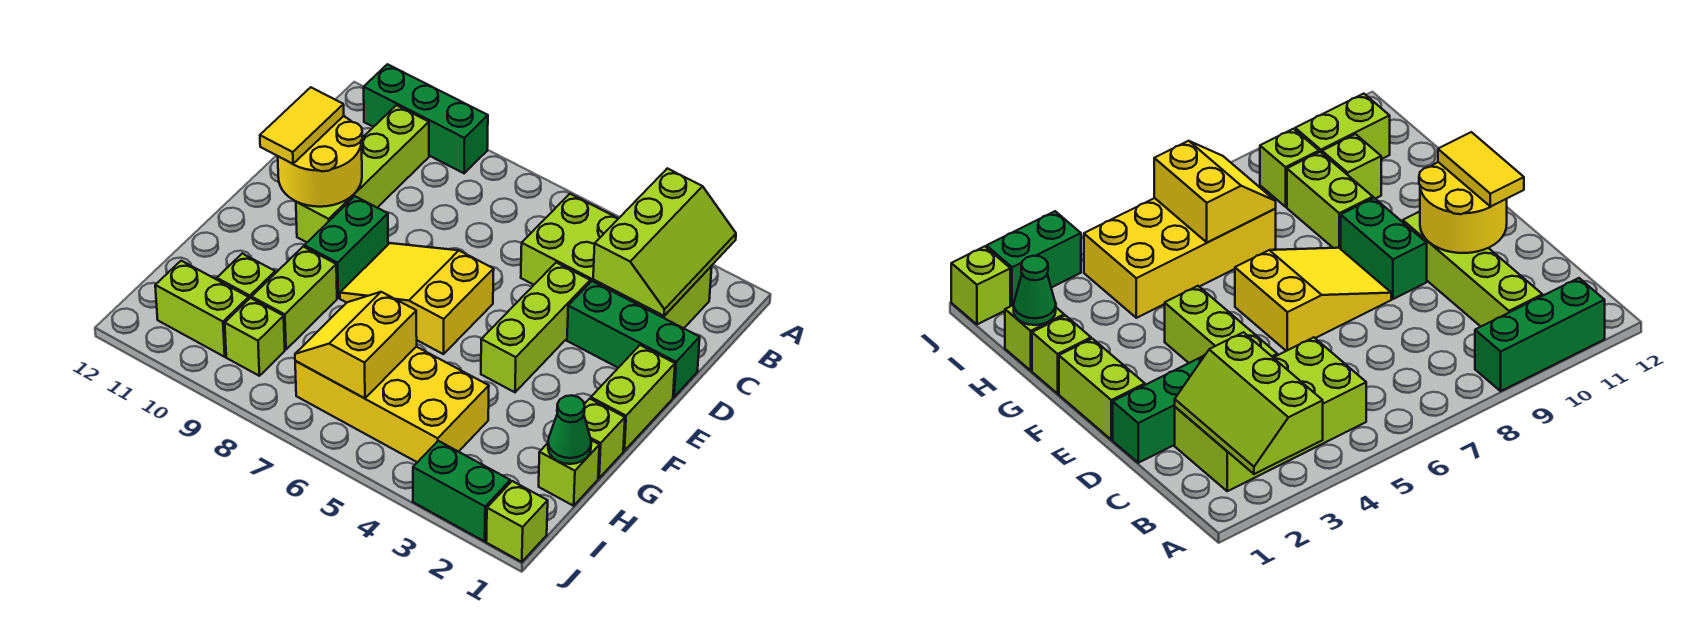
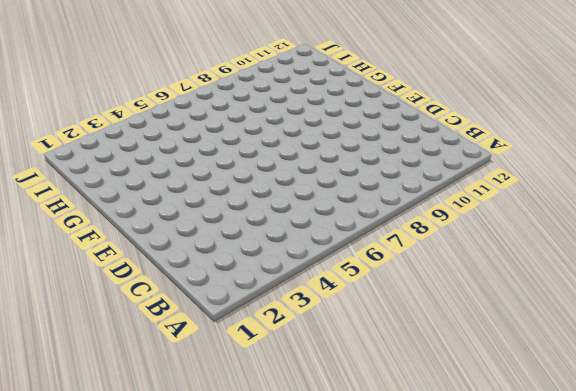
none -> green brick A9:A11 level 1
none -> lime brick B2:C5 level 1
none -> lime brick B10:E10 level 1

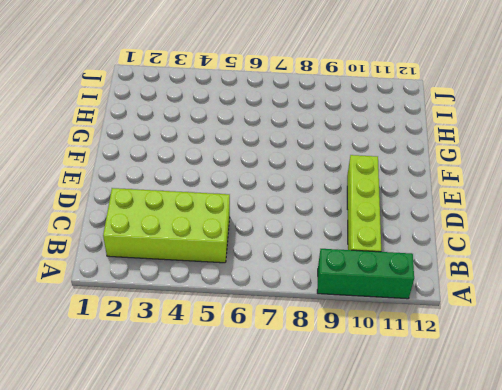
none -> green brick D1:D3 level 1
none -> lime brick D4:F4 level 1
none -> lime brick E1:F1 level 1

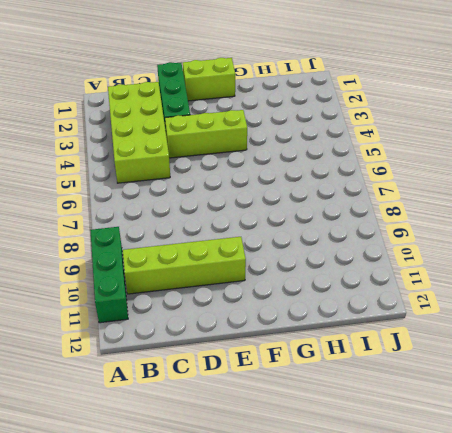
none -> yellow slope E6:F8 level 1 top 6
none -> green brick E9:F9 level 1
none -> lime brick G1 level 1

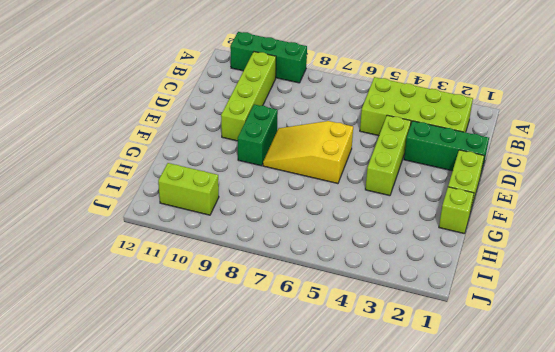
none -> lime brick G9:H9 level 1
none -> lime brick H1 level 1
none -> yellow brick H4:I7 level 1

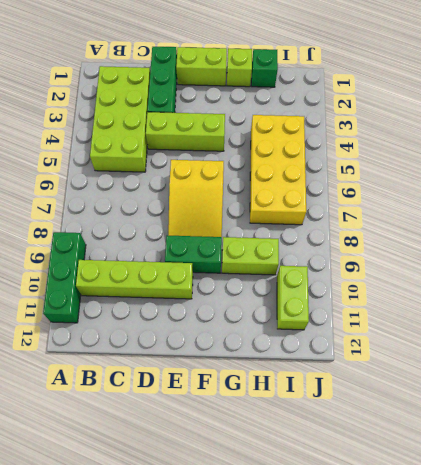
green brick H1 level 1 -> lime brick H1 level 1
none -> lime brick H10 level 1
none -> lime brick I9 level 1
none -> lime brick J1 level 1

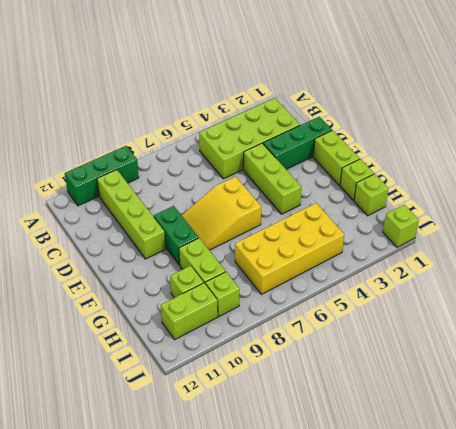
none -> green brick J2:J3 level 1
none -> lime slope A2:C3 level 2 top 3
none -> yellow round brick D10:E11 level 2

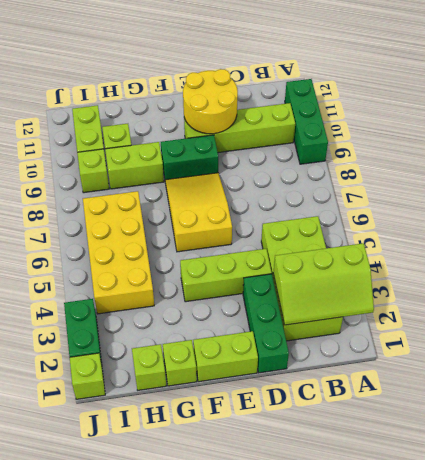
none -> green cone H1 level 2
none -> yellow slope H6:I7 level 2 top 6
none -> yellow tile D11:E11 level 3

